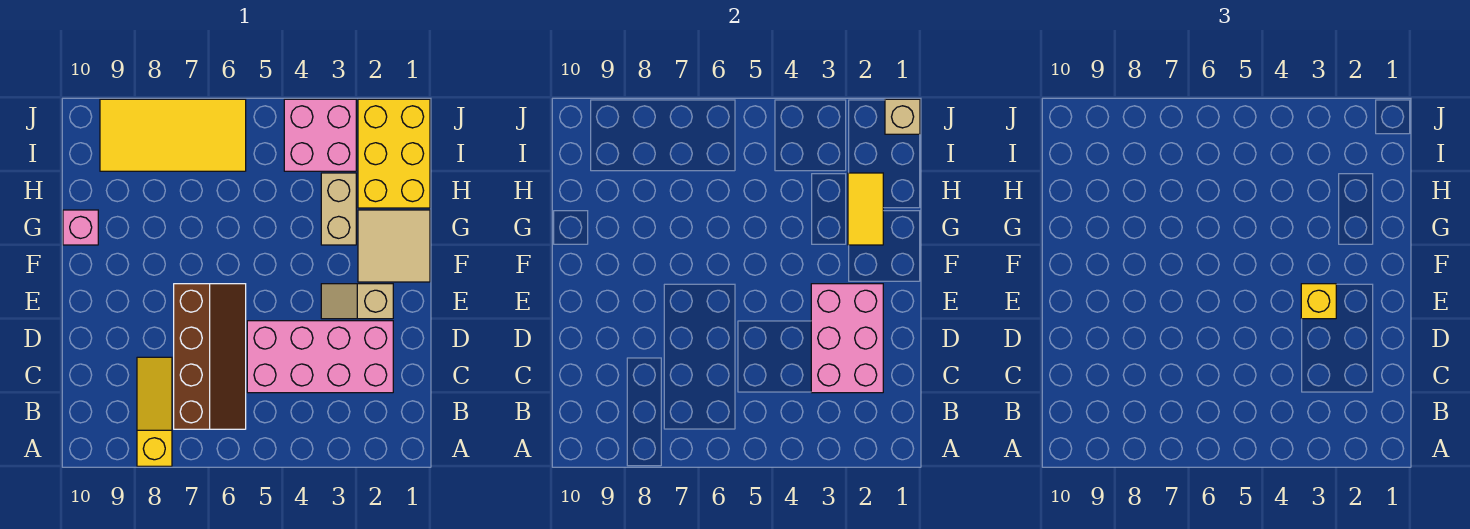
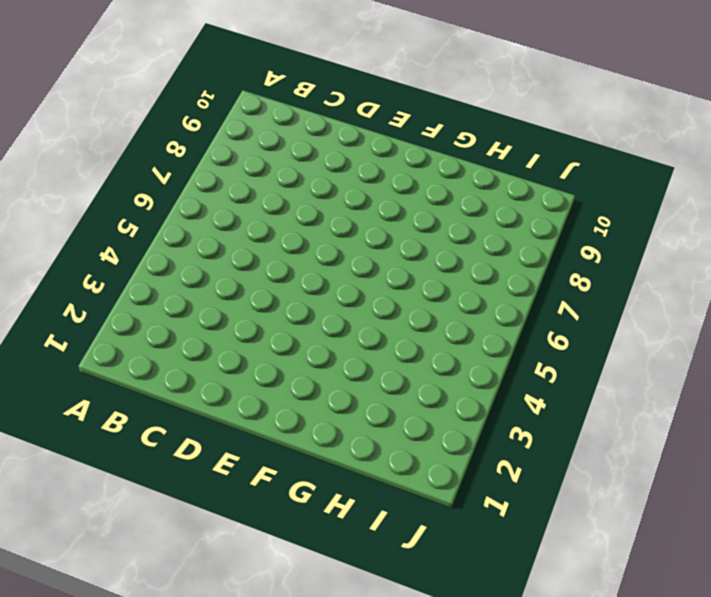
none -> yellow slope A8:C8 level 1 top A
none -> brown slope B6:E7 level 1 top 7
none -> pink brick C2:D5 level 1

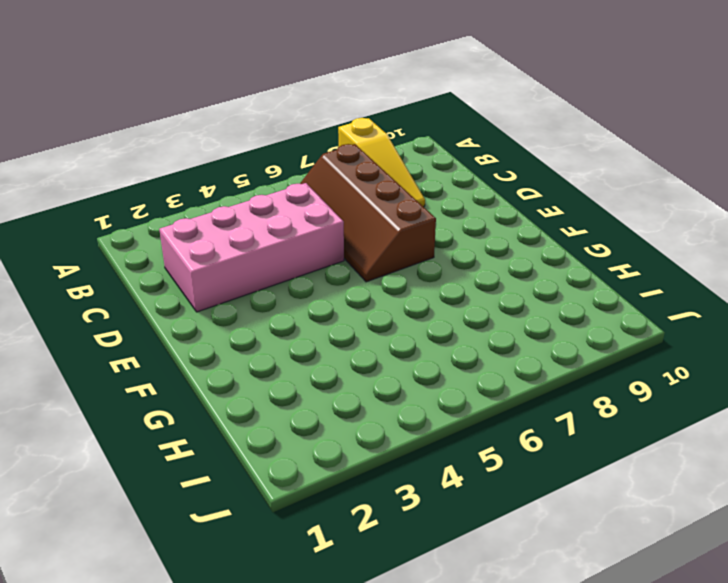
none -> tan slope E2:E3 level 1 top 2
none -> tan tile F1:G2 level 1
none -> tan brick G3:H3 level 1

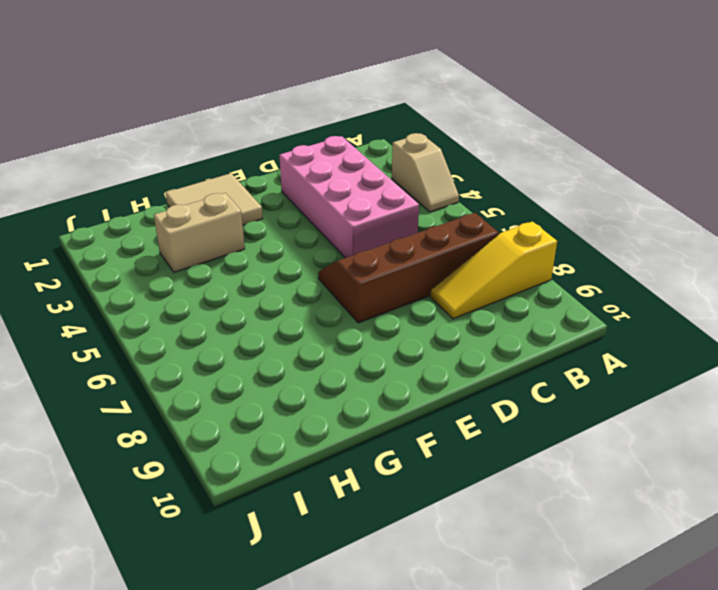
tan slope A3:A4 level 1 top 3 -> tan slope E2:E3 level 1 top 2
none -> pink brick G10 level 1
none -> yellow brick H1:J2 level 1
none -> pink brick I3:J4 level 1

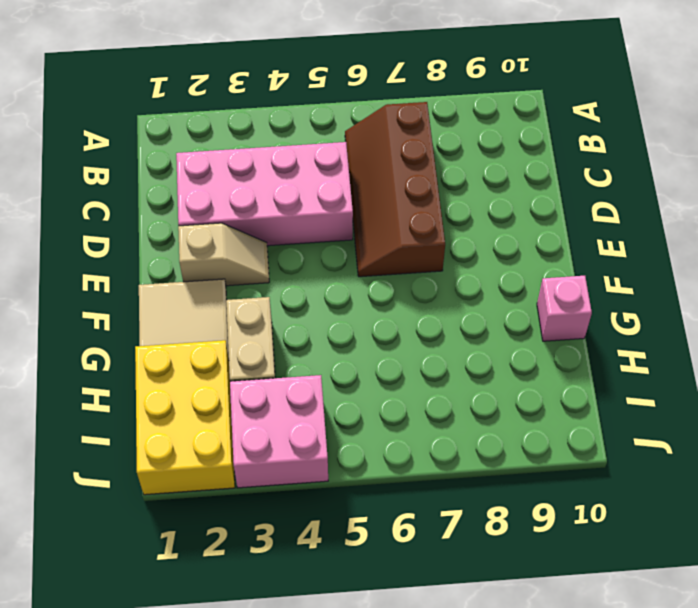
none -> yellow slope A8:C8 level 1 top A
none -> yellow tile I6:J9 level 1
none -> pink brick C2:E3 level 2

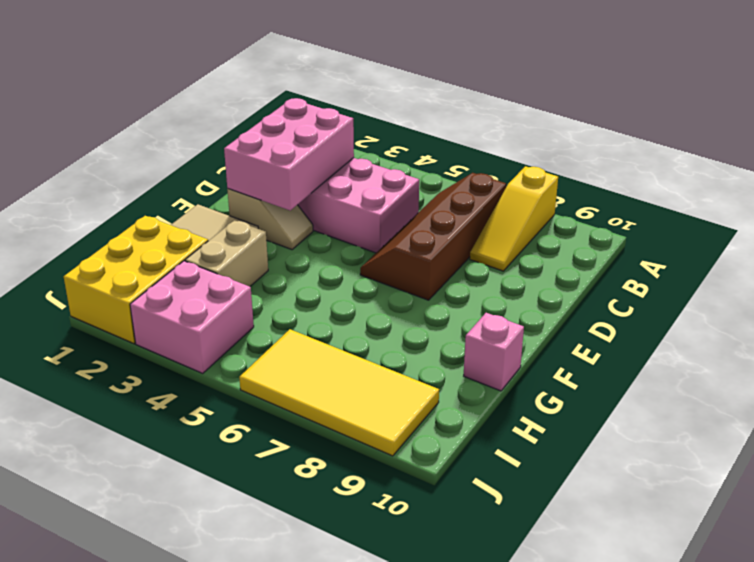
none -> yellow tile G2:H2 level 2
none -> tan brick J1 level 2
none -> yellow brick E3 level 3

